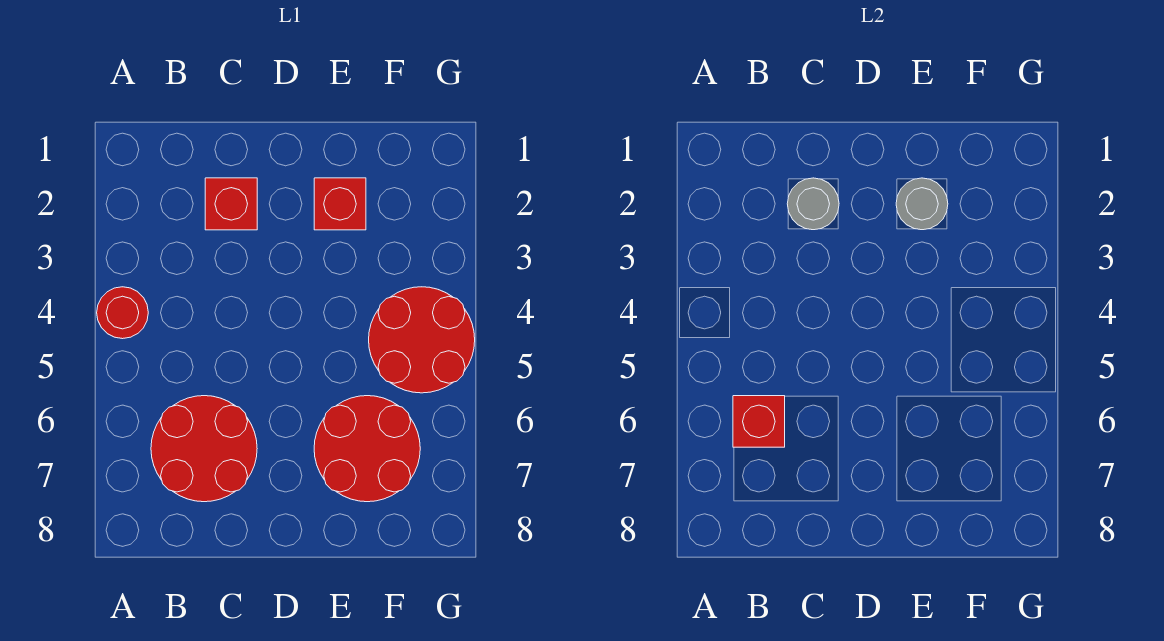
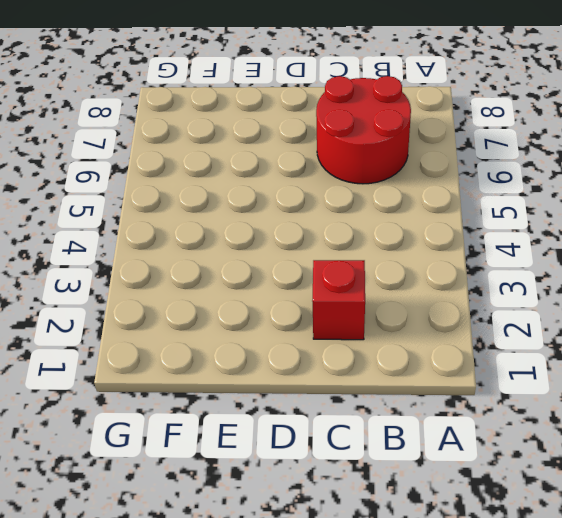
none -> red round brick A4 level 1
none -> red brick E2 level 1

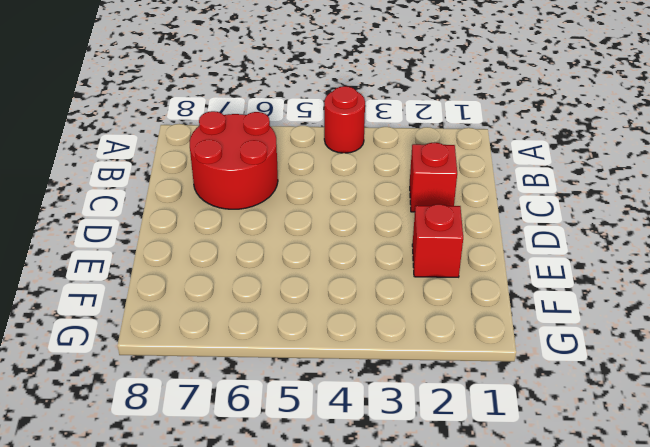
none -> red round brick E6:F7 level 1
none -> red round brick F4:G5 level 1

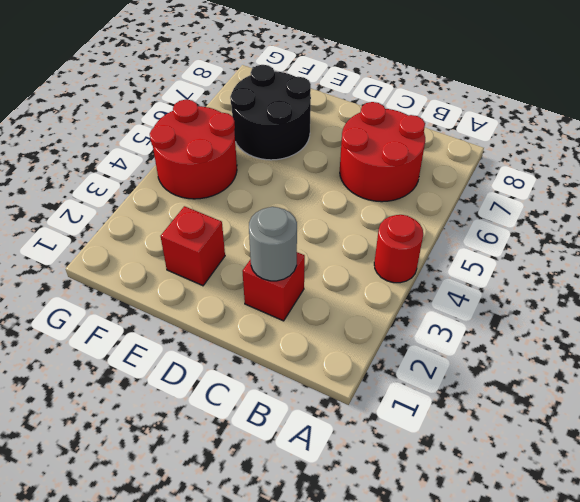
black round brick E6:F7 level 1 -> red round brick E6:F7 level 1
none -> red brick B6 level 2
none -> grey round brick E2 level 2

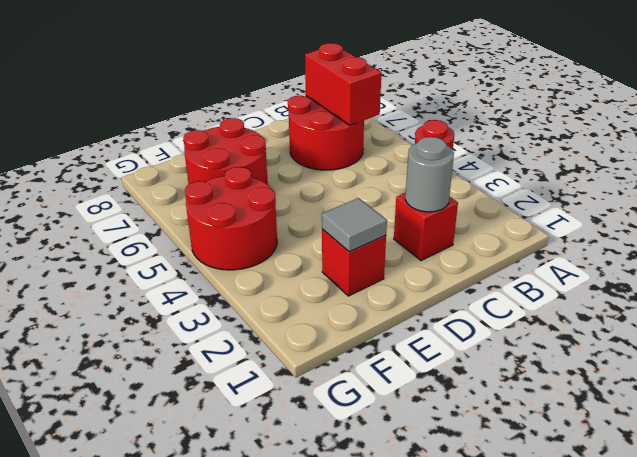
red brick B6:B7 level 2 -> red brick B6 level 2
grey tile E2 level 2 -> grey round brick E2 level 2

